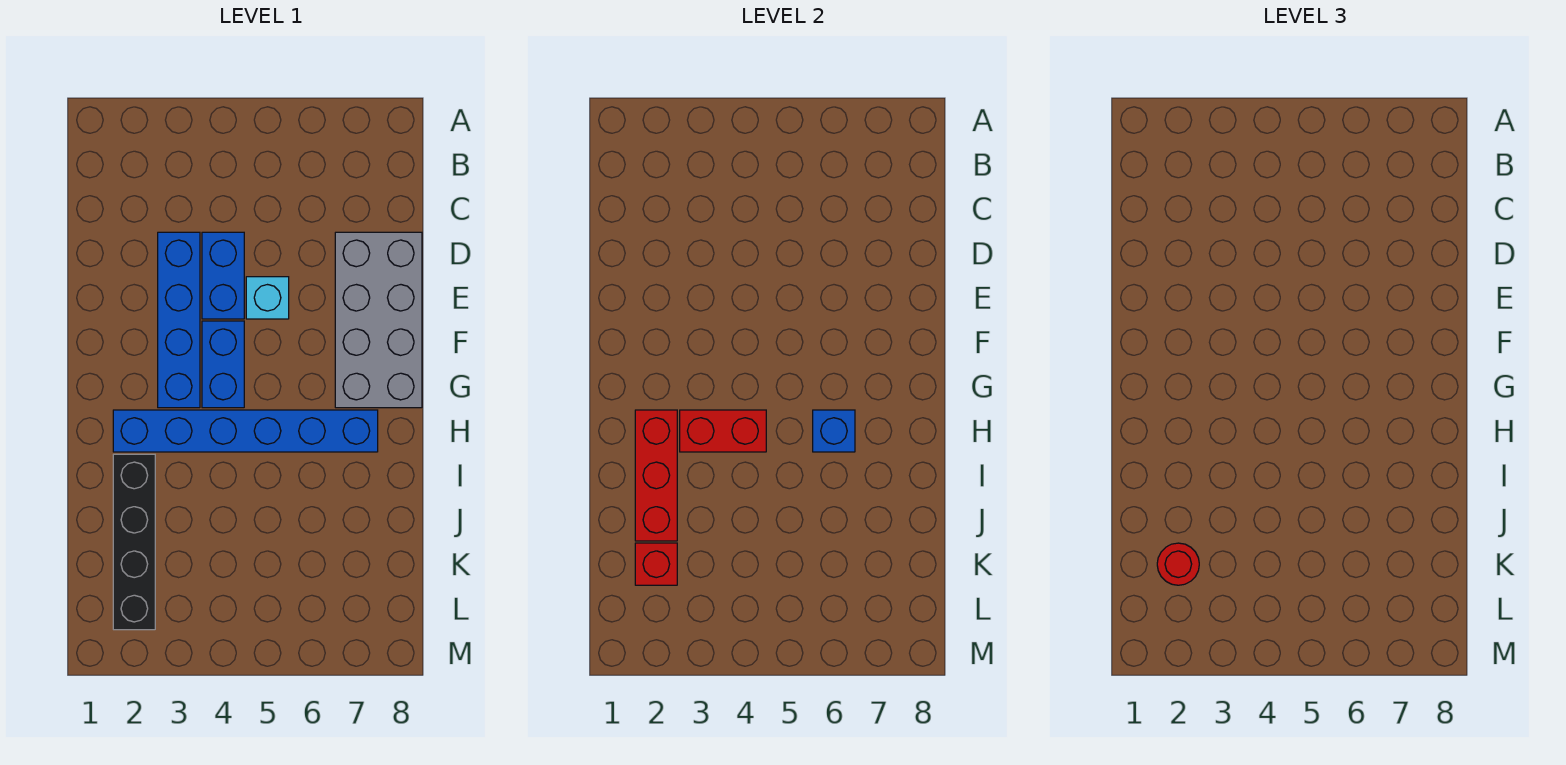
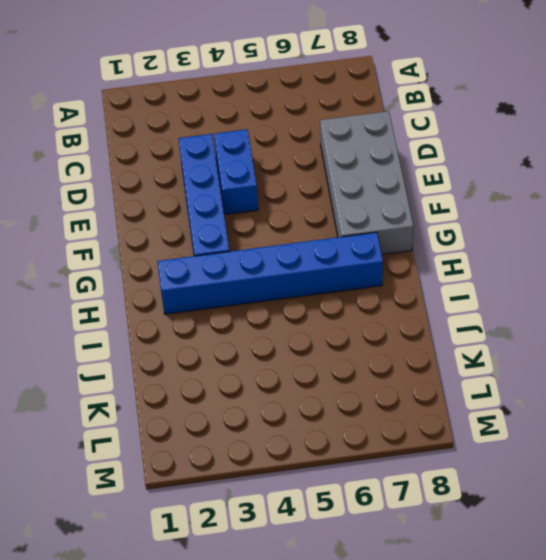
none -> cyan brick E5 level 1
none -> blue brick F4:G4 level 1
none -> black brick I2:L2 level 1

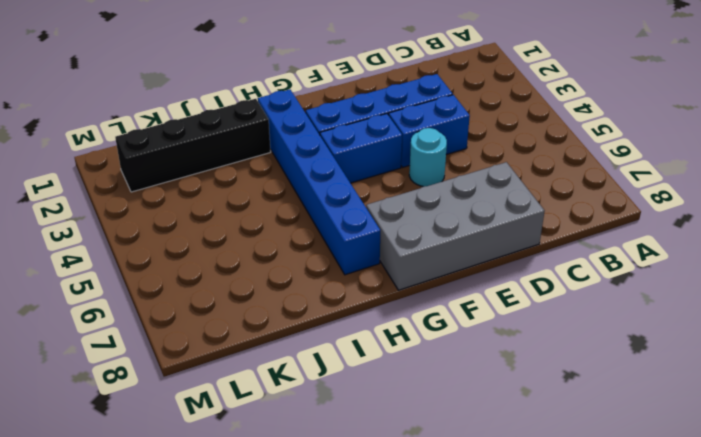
cyan round brick E5 level 1 -> cyan brick E5 level 1
none -> red brick H2:J2 level 2
none -> red brick H3:H4 level 2
none -> blue brick H6 level 2

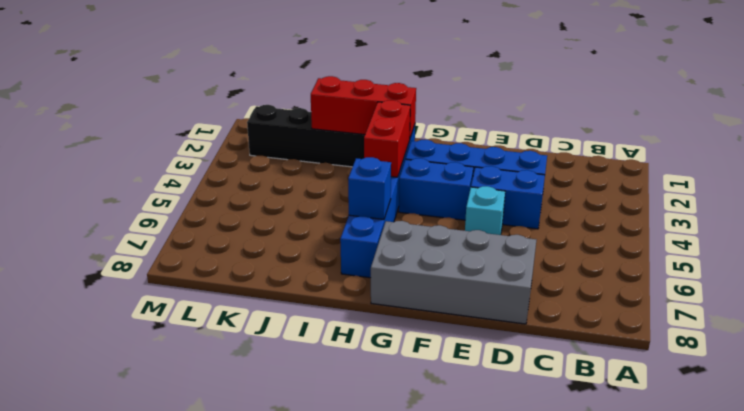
none -> red brick K2 level 2
none -> red round brick K2 level 3

